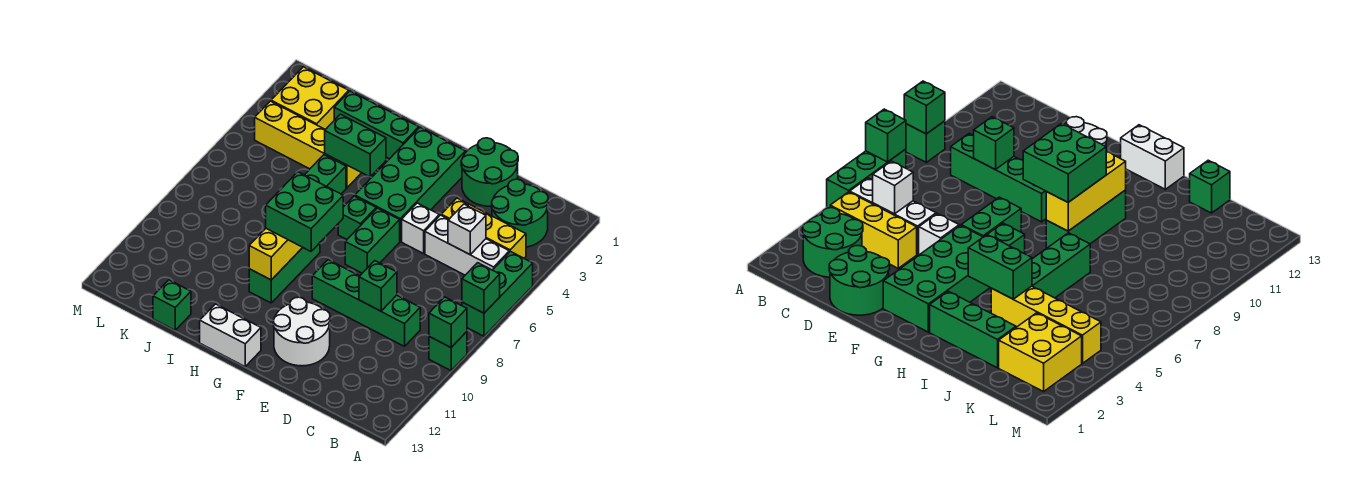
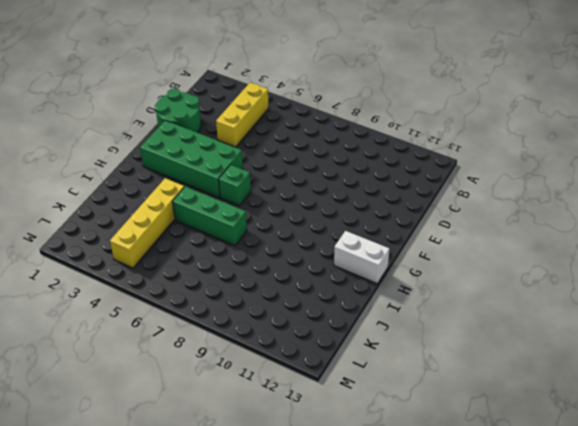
white brick H12:H13 level 1 -> white brick G13:H13 level 1
none -> green brick A5:A7 level 1
none -> green brick A9 level 1
none -> green round brick B2:C3 level 1

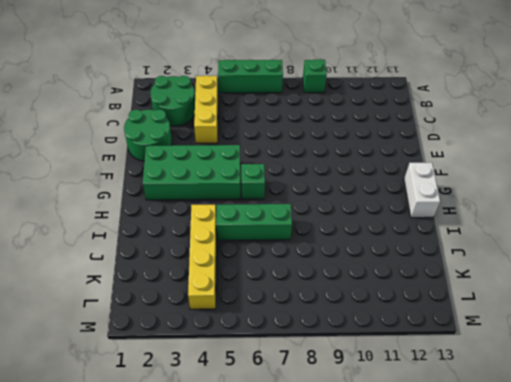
none -> white brick B5:D5 level 1
none -> green brick C9:F9 level 1
none -> white brick E5 level 1

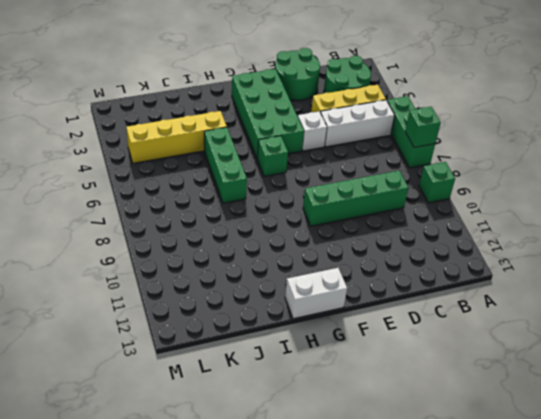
none -> white round brick E11:F12 level 1
none -> green brick F6:F7 level 1
none -> green brick H2:J2 level 1

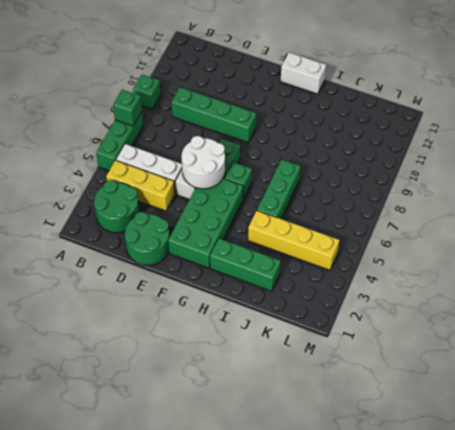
white round brick E5:F6 level 2 -> white round brick E11:F12 level 1
none -> green brick H8:H10 level 1
none -> green brick J13 level 1
none -> yellow brick K2:L3 level 1

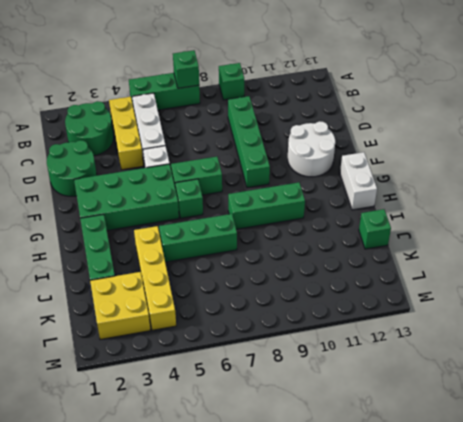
none -> green brick A9 level 2
none -> white brick C5 level 2
none -> green brick D9 level 2

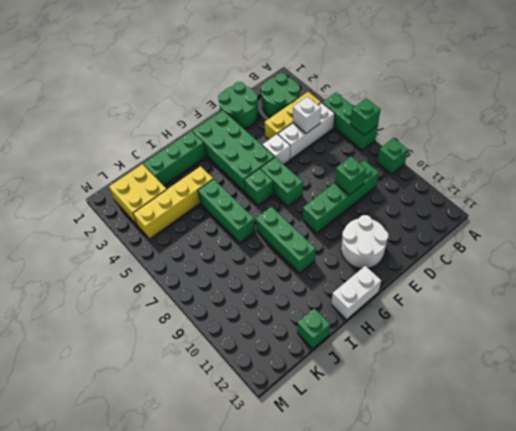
none -> green brick A9 level 2
none -> green brick H4:I4 level 2
none -> yellow brick H8:H10 level 2

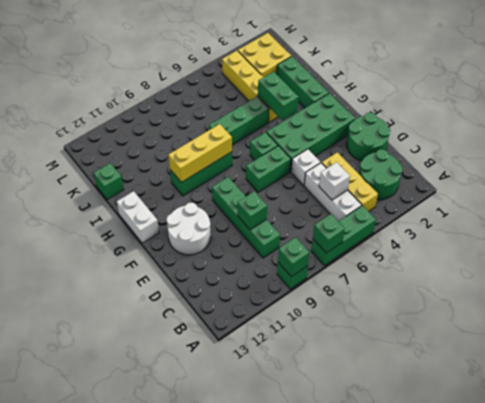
none -> green brick G8:H9 level 3

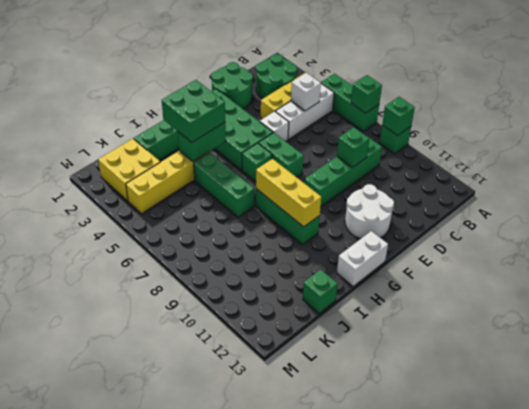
green brick H3:I4 level 3 -> green brick G8:H9 level 3

